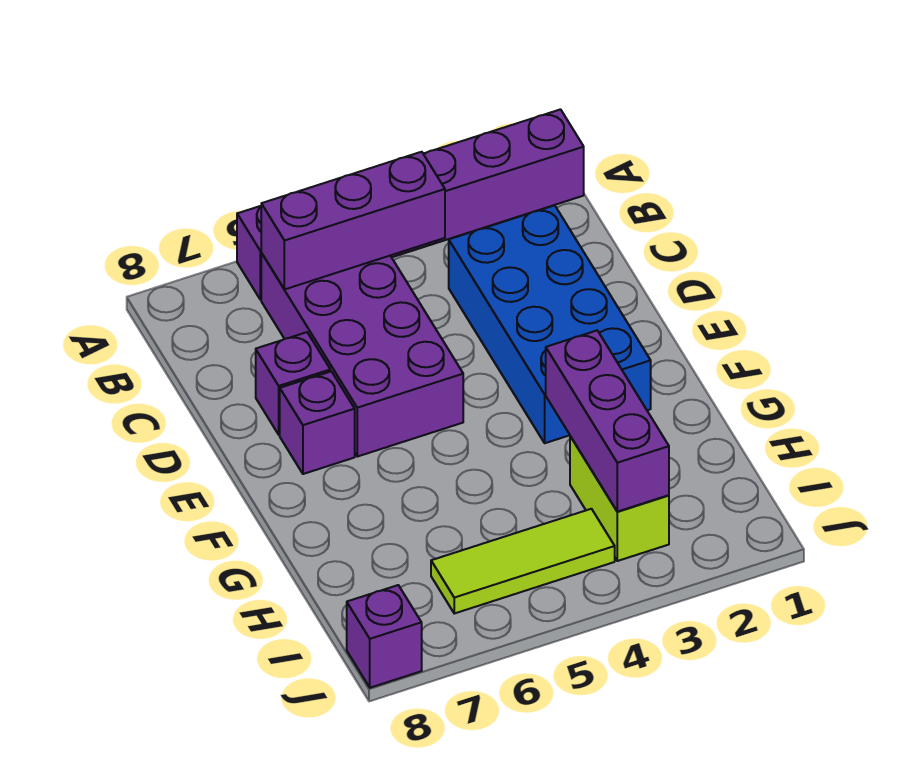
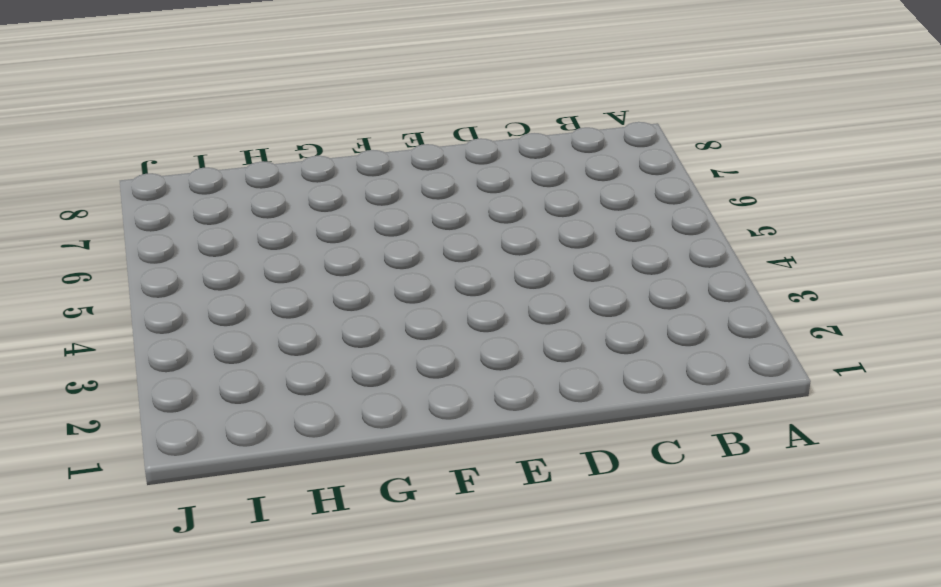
none -> purple brick A1:A6 level 1
none -> purple brick B5:E6 level 1

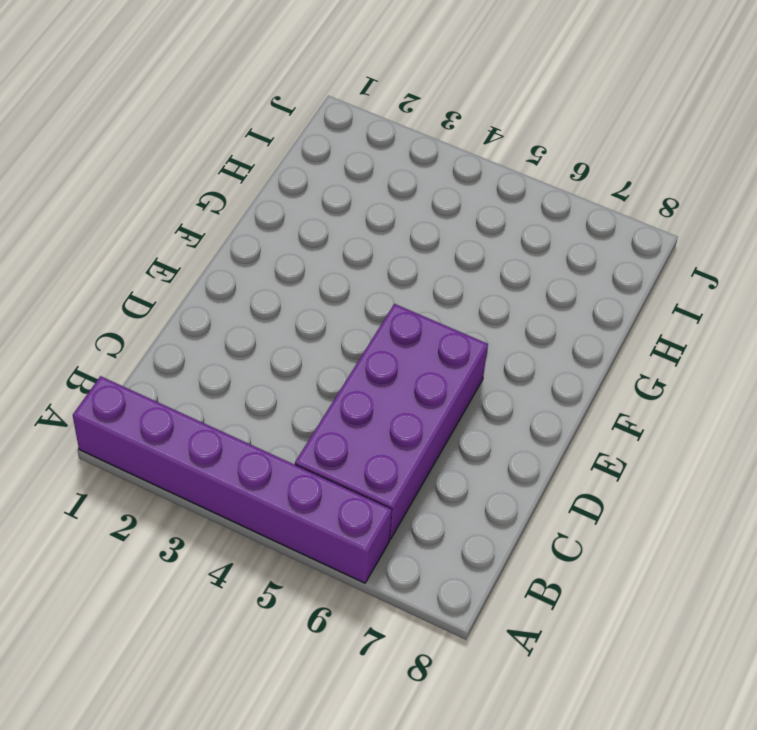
none -> blue brick C2:F3 level 1
none -> purple brick D7 level 1

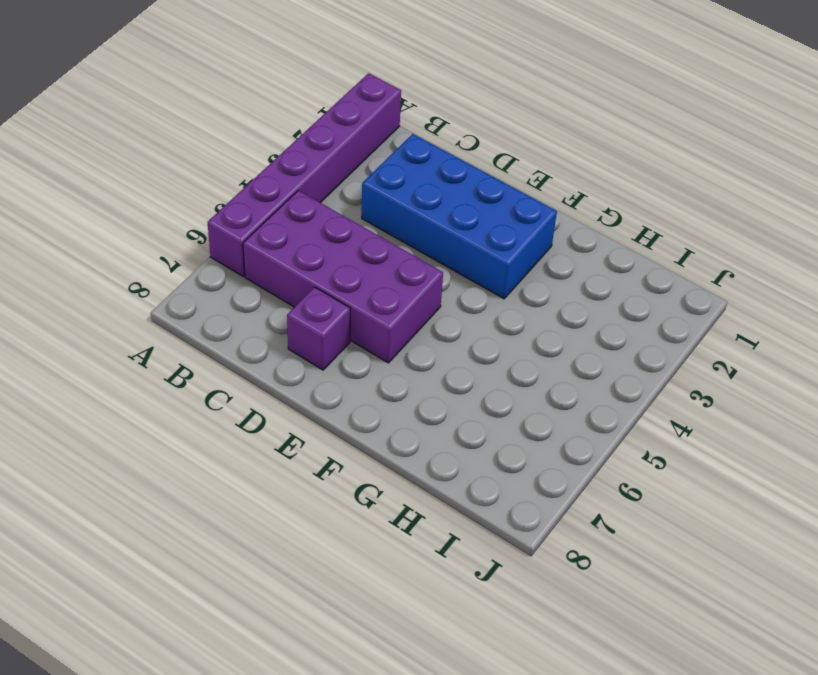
none -> purple brick E7 level 1
none -> lime brick H3:I3 level 1

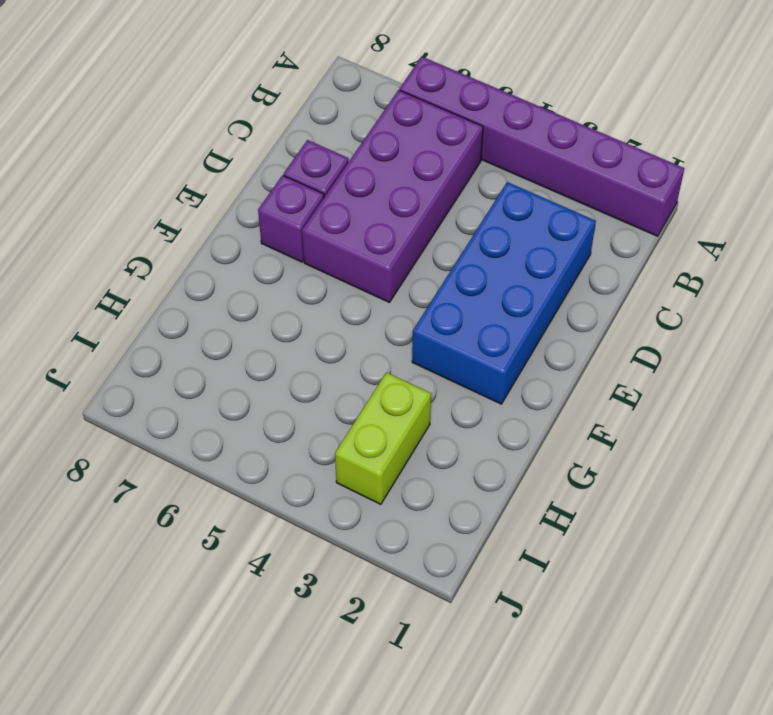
none -> lime tile I4:I6 level 1
none -> purple brick J8 level 1

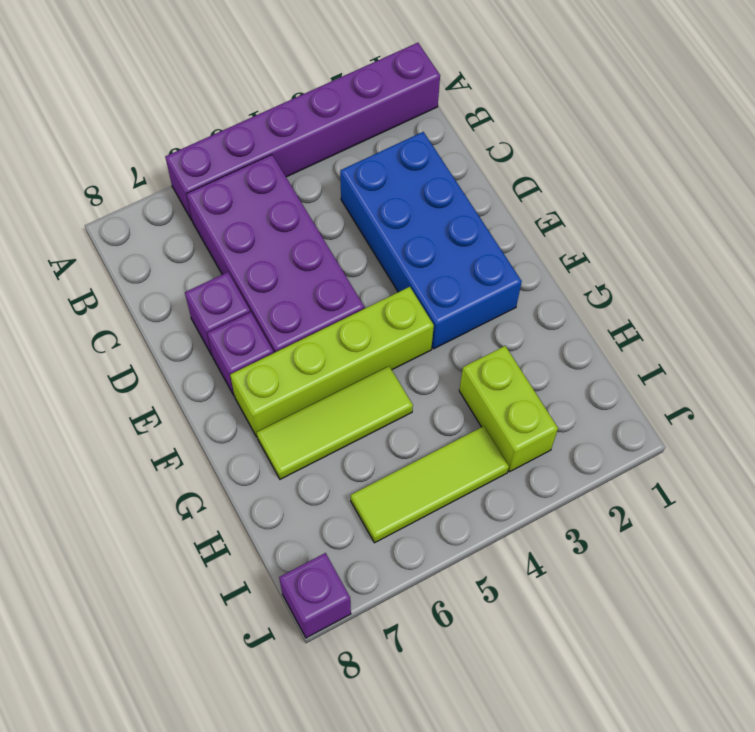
lime brick F4:F7 level 1 -> none
lime tile G5:G7 level 1 -> none
none -> purple brick B4:B6 level 2
none -> purple brick G3:I3 level 2

